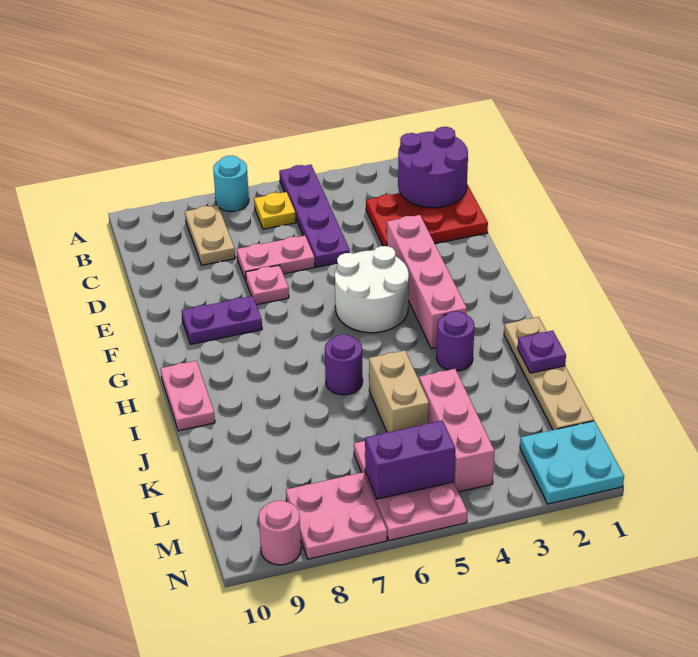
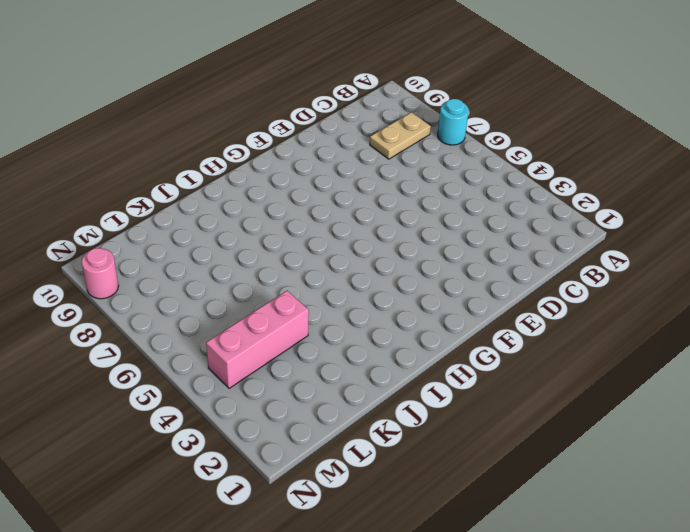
none -> purple plate A5:D5 level 1
none -> yellow plate B6 level 1
none -> red plate C1:D3 level 1

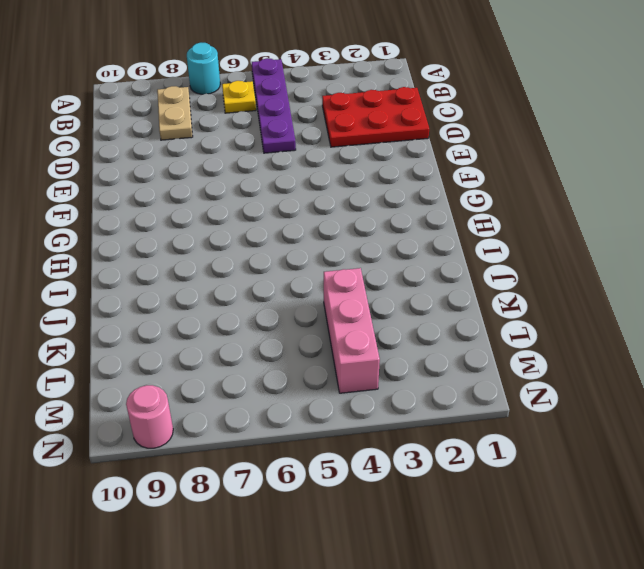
none -> pink plate D6:D7 level 1
none -> pink brick E3:H3 level 1
none -> pink plate E7 level 1

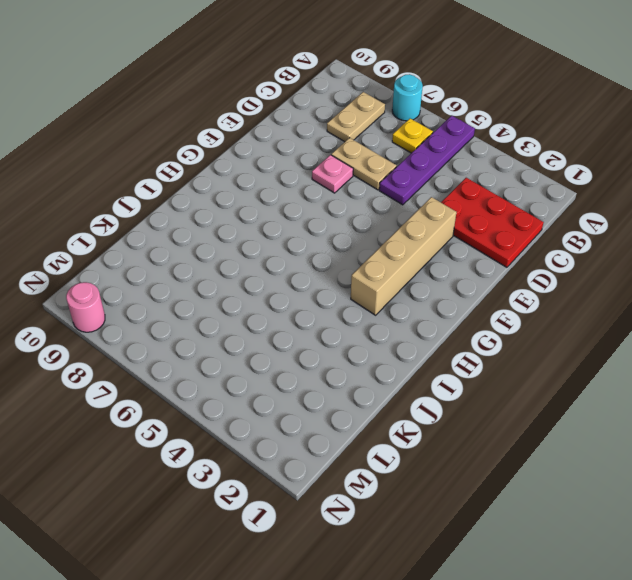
tan plate D6:D7 level 1 -> pink plate D6:D7 level 1
tan brick E3:H3 level 1 -> pink brick E3:H3 level 1
none -> white round brick F4:G5 level 1
none -> purple plate F8:F9 level 1
none -> pink plate H10:I10 level 1

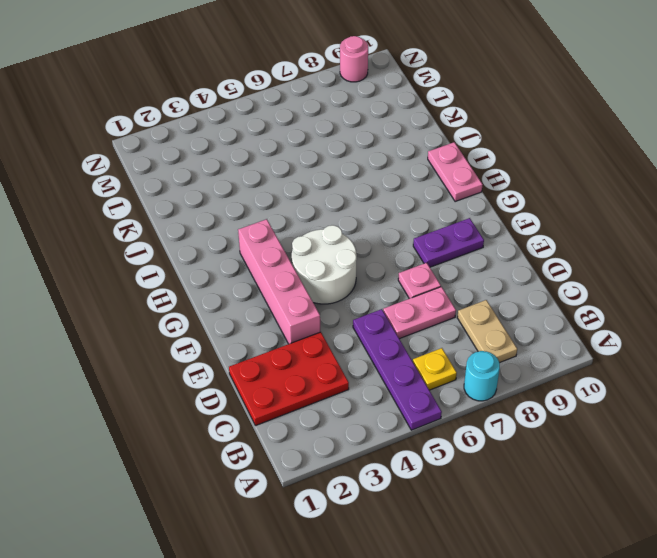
none -> tan plate I1:L1 level 1
none -> purple round brick I3 level 1
none -> purple round brick I6 level 1

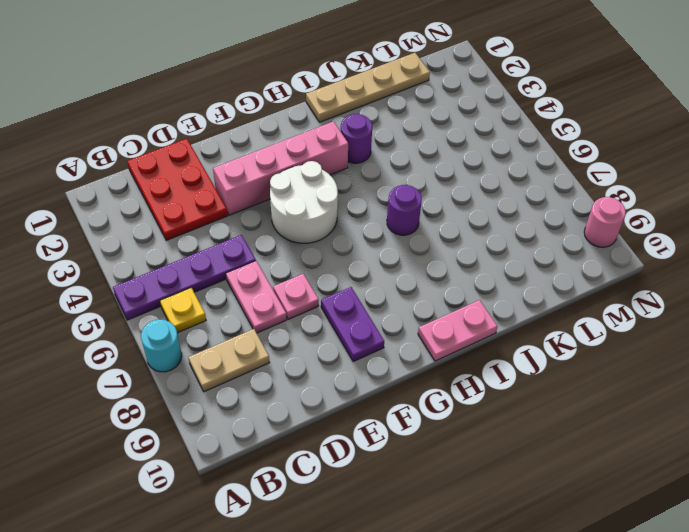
none -> tan brick J5:K5 level 1
none -> pink brick K4:M4 level 1
none -> pink plate L5:N6 level 1

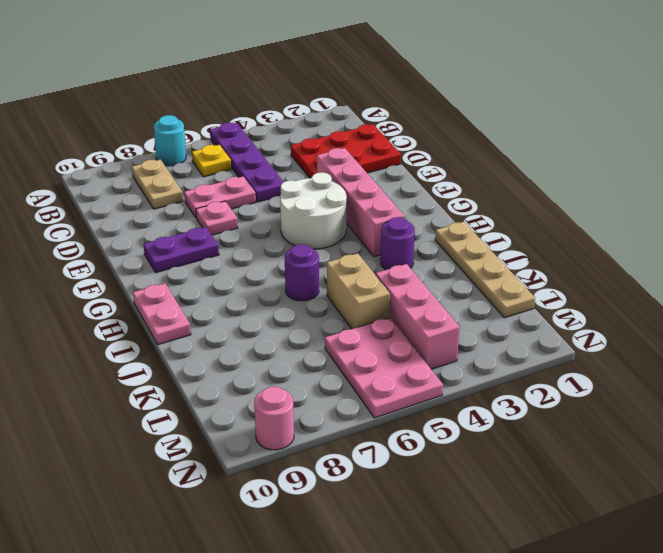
none -> cyan plate M1:N2 level 1
none -> pink plate M7:N8 level 1
none -> purple round brick B1:C2 level 2

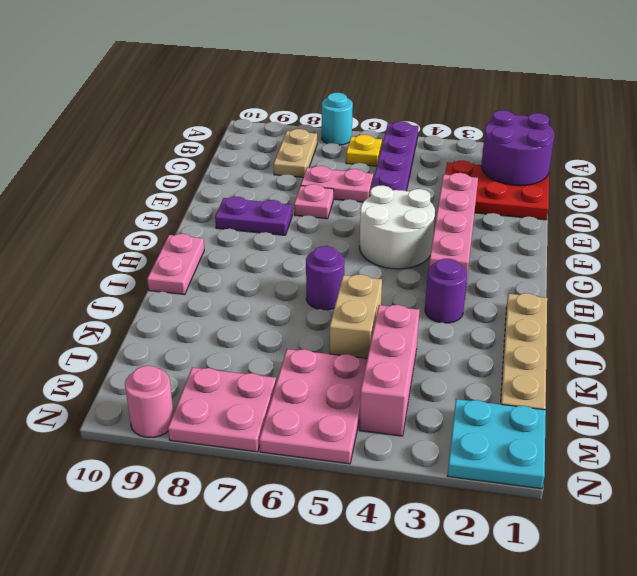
none -> purple plate J1 level 2
none -> purple brick M5:M6 level 2

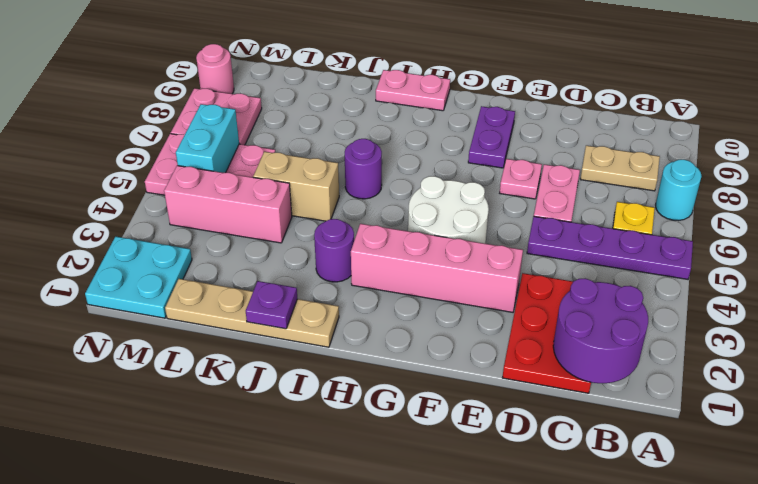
cyan brick M5:M6 level 2 -> purple brick M5:M6 level 2

